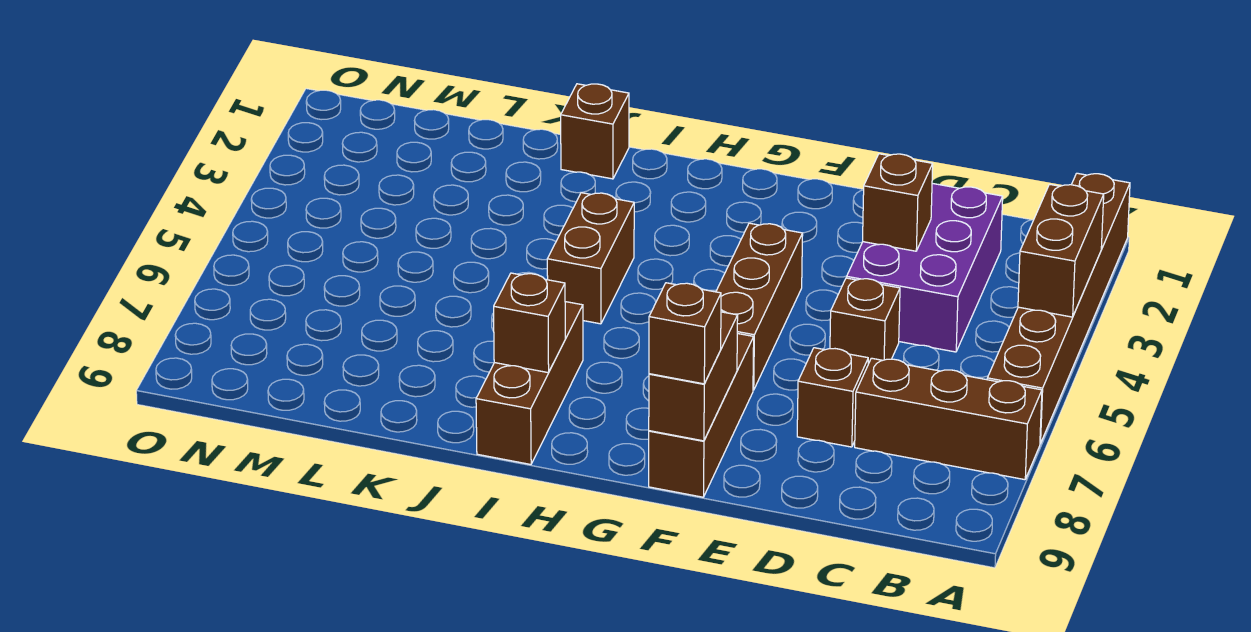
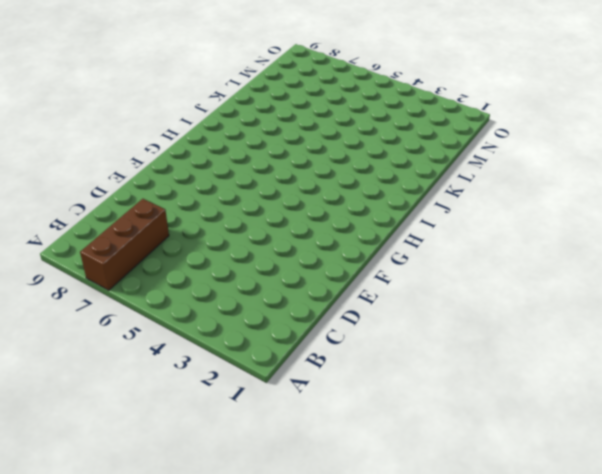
none -> brown brick A1:A6 level 1
none -> purple brick C2:D4 level 1
none -> brown brick D5 level 1

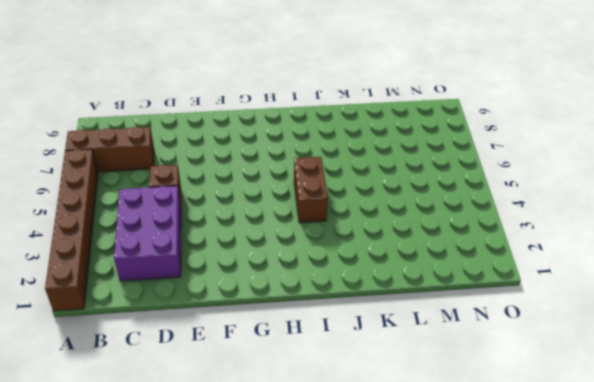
none -> brown brick D7 level 1
none -> brown brick F4:F6 level 1
none -> brown brick F7:F9 level 1

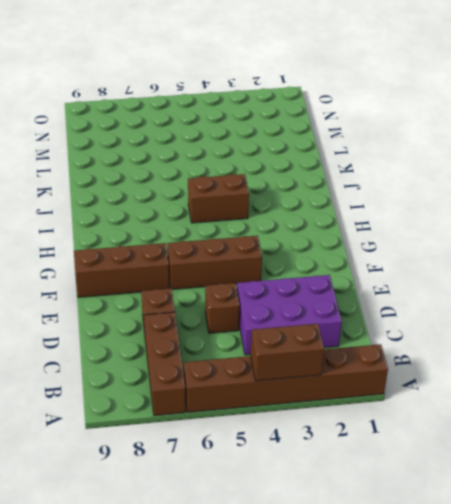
none -> brown brick I7:I9 level 1
none -> brown brick J1 level 1
none -> brown brick D3 level 2

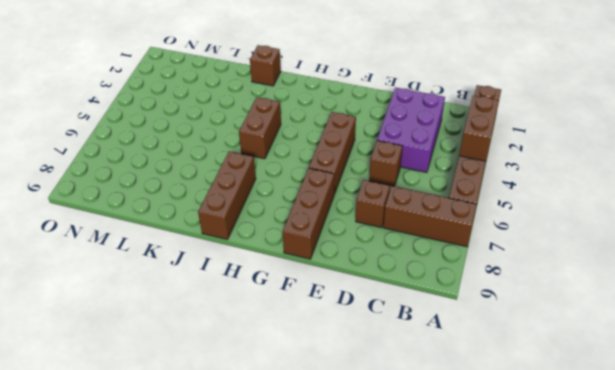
none -> brown brick D3 level 2
none -> brown brick F8:F9 level 2
none -> brown brick I8 level 2

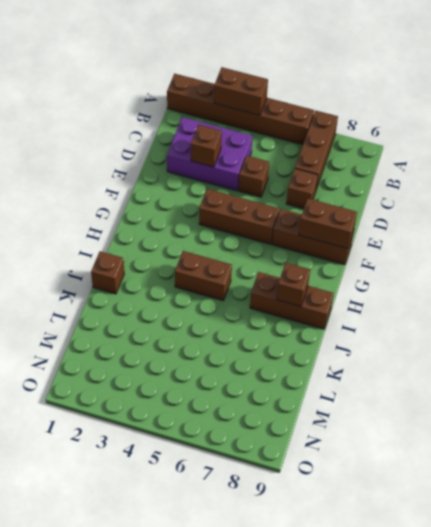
none -> brown brick F9 level 3

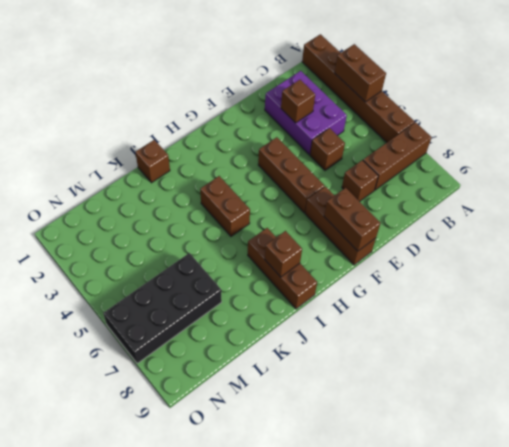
black brick L6:O7 level 1 -> none
none -> brown brick F9 level 3

